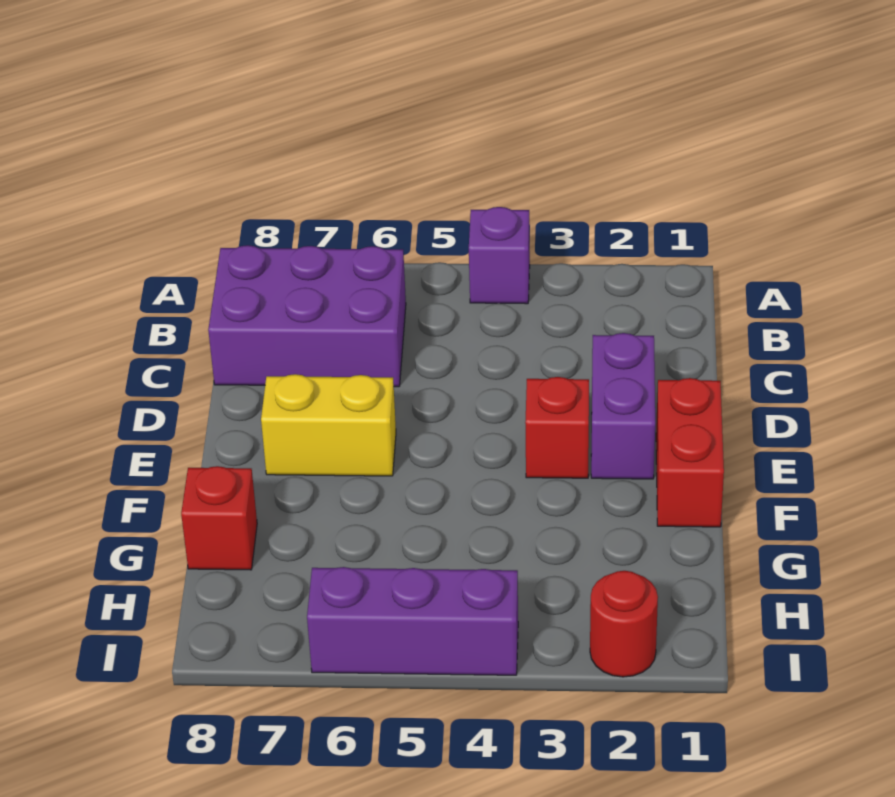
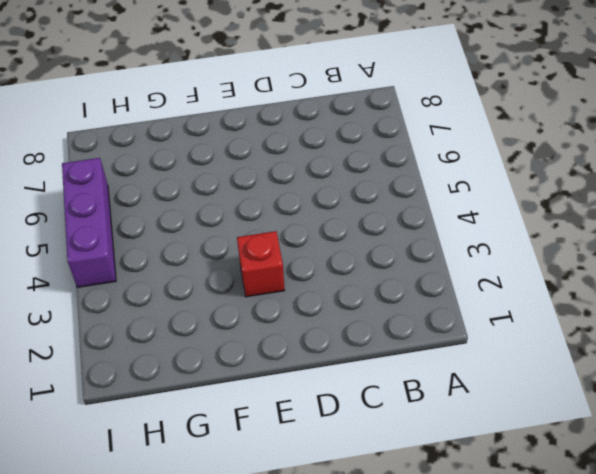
none -> purple brick A4 level 1
none -> purple brick B6:C8 level 1

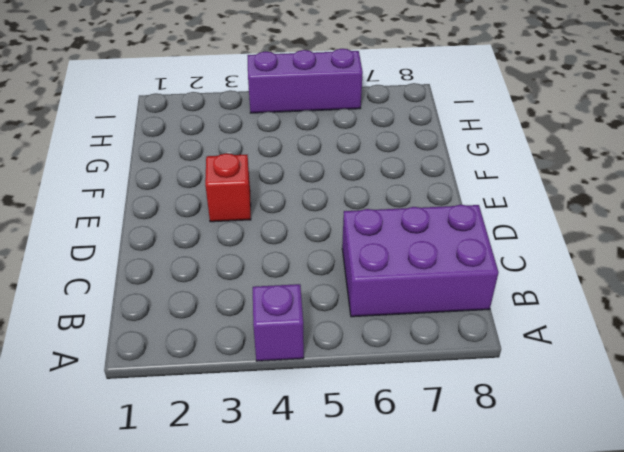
none -> purple brick D2:E2 level 1
none -> red brick E1:F1 level 1

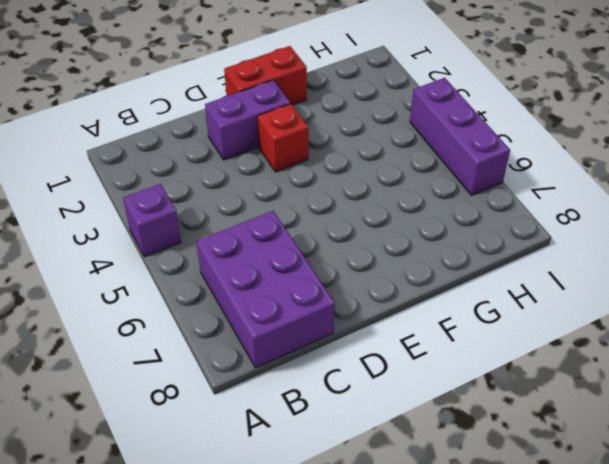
none -> yellow brick E6:E7 level 1
none -> red brick G8 level 1

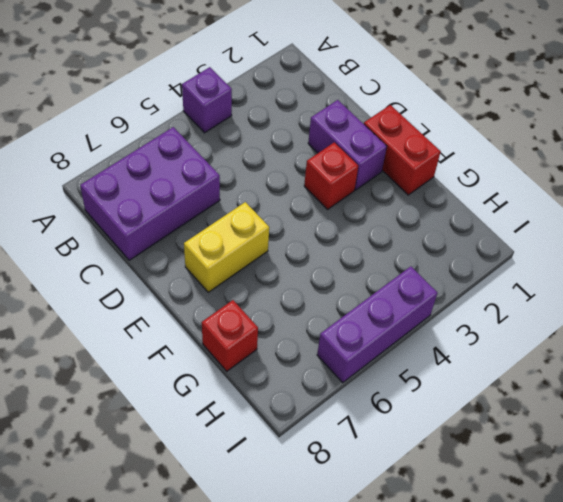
none -> red round brick I2 level 1

